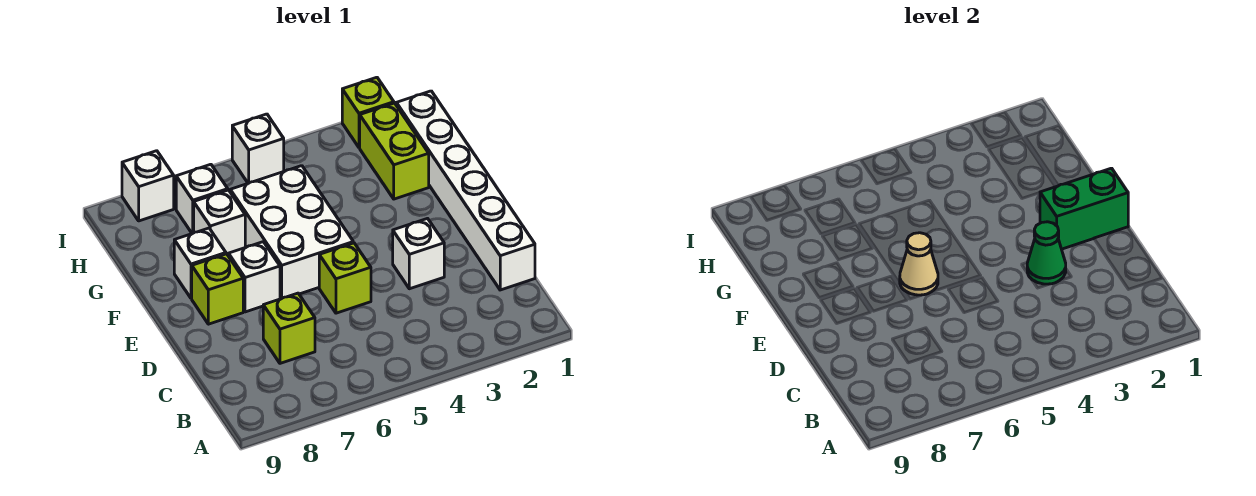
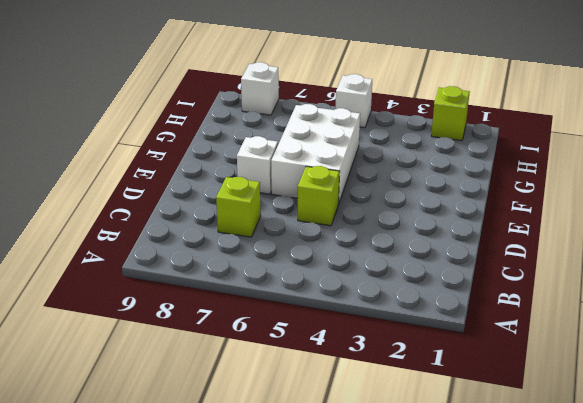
none -> white brick C1:H1 level 1
none -> white brick D3 level 1
none -> lime brick E8 level 1

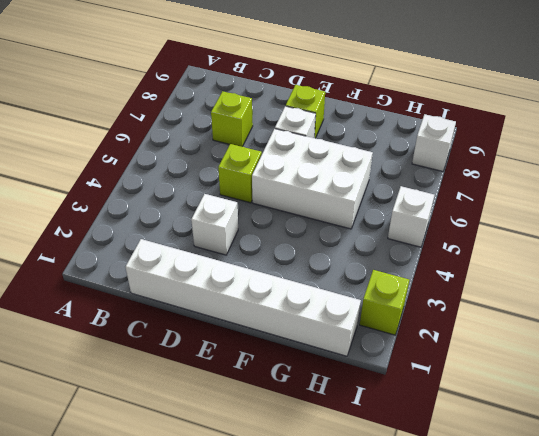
none -> white brick F8 level 1
none -> lime brick G2:H2 level 1
none -> white brick G7 level 1

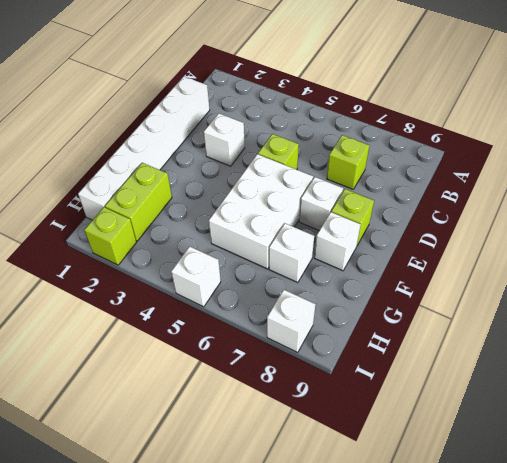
none -> white brick H7 level 1
none -> green cone D3 level 2
none -> green brick E1:E2 level 2

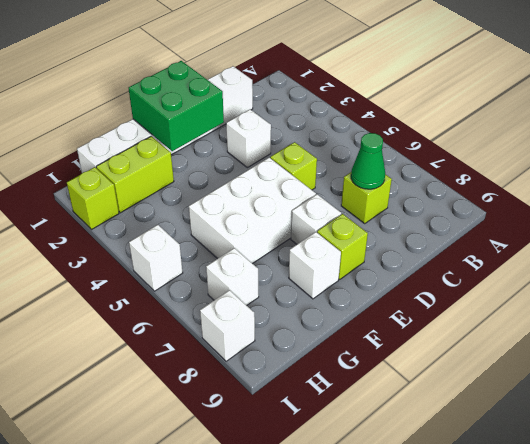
green cone C7 level 2 -> green cone D3 level 2
green brick E1:F2 level 2 -> green brick E1:E2 level 2
none -> white brick G7 level 1
none -> tan cone E6 level 2

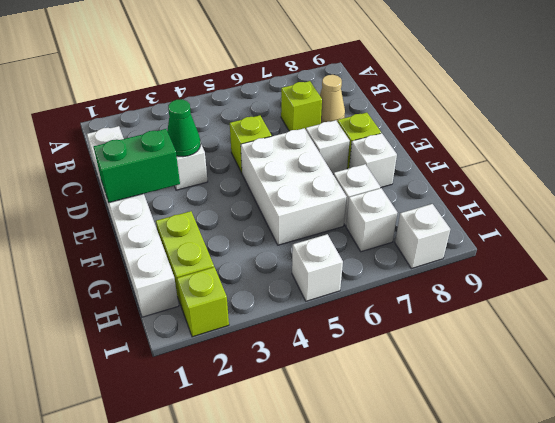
tan cone C8 level 1 -> tan cone E6 level 2

